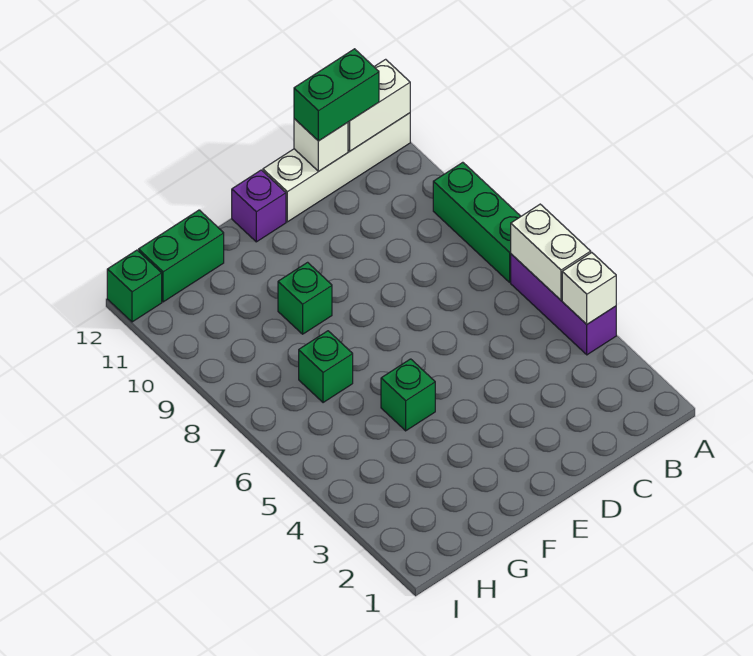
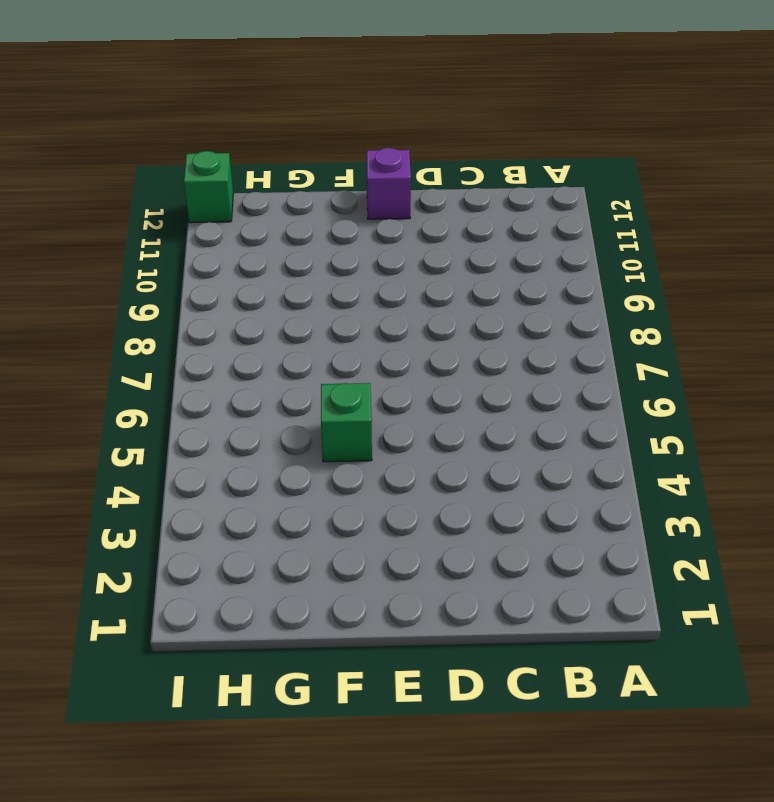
none -> purple brick A4:A6 level 1
none -> green brick A7:A9 level 1
none -> white brick A12:D12 level 1

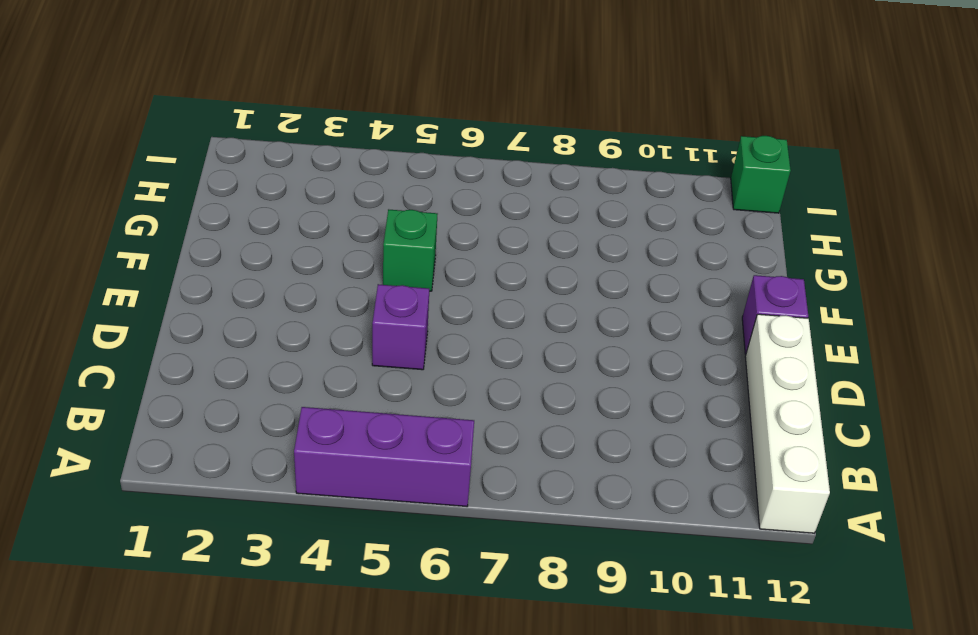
purple brick D5 level 1 -> none
none -> green brick A7:A9 level 1
none -> green brick F9 level 1
none -> green brick G7 level 1

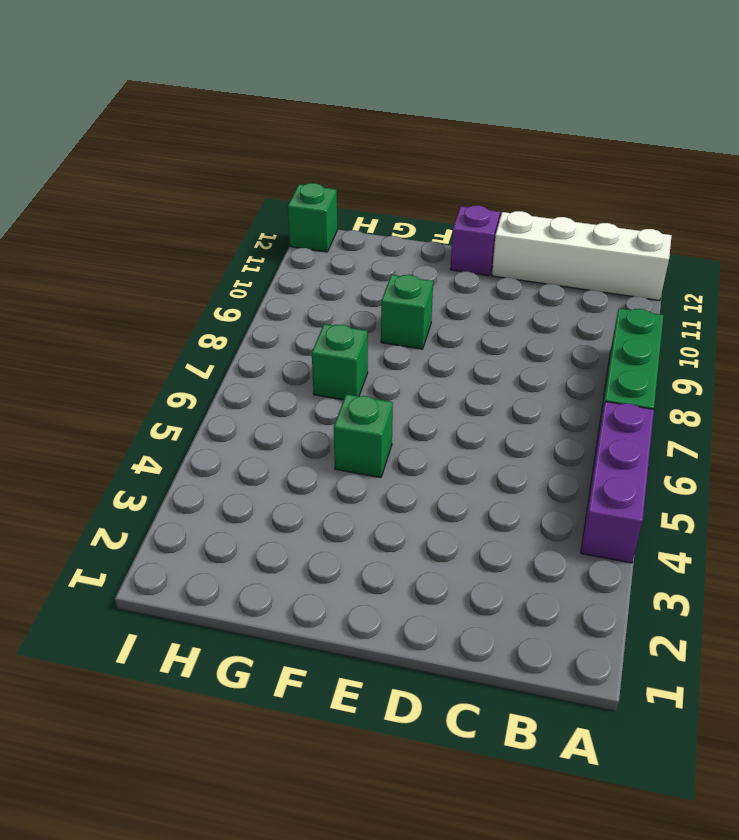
none -> green brick G12:H12 level 1
none -> white brick A4 level 2
none -> white brick A5:A6 level 2

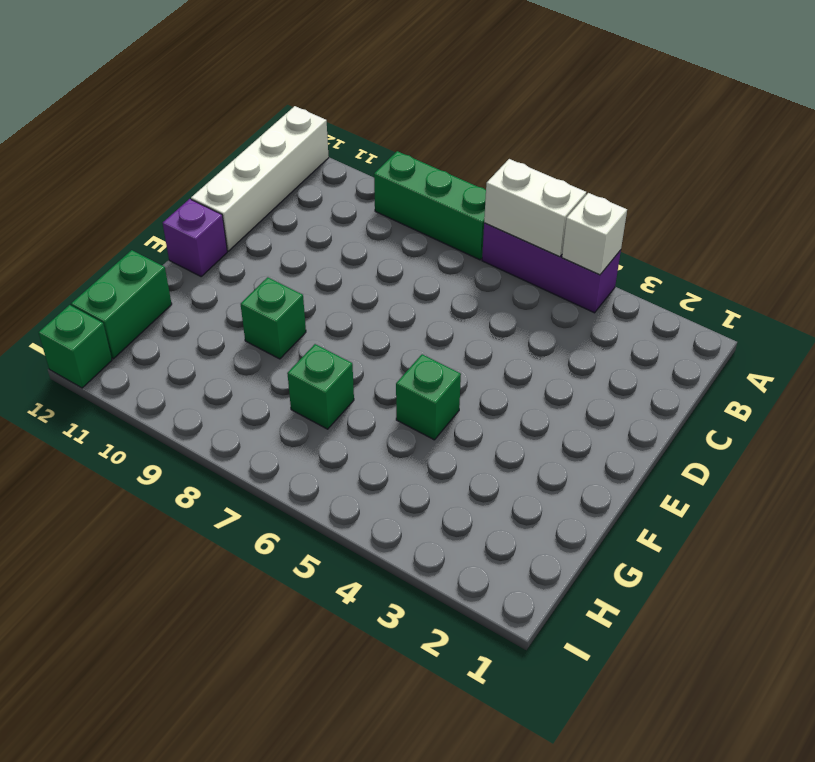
none -> white brick A12:B12 level 2
none -> white brick C12 level 2
none -> green brick B12:C12 level 3

